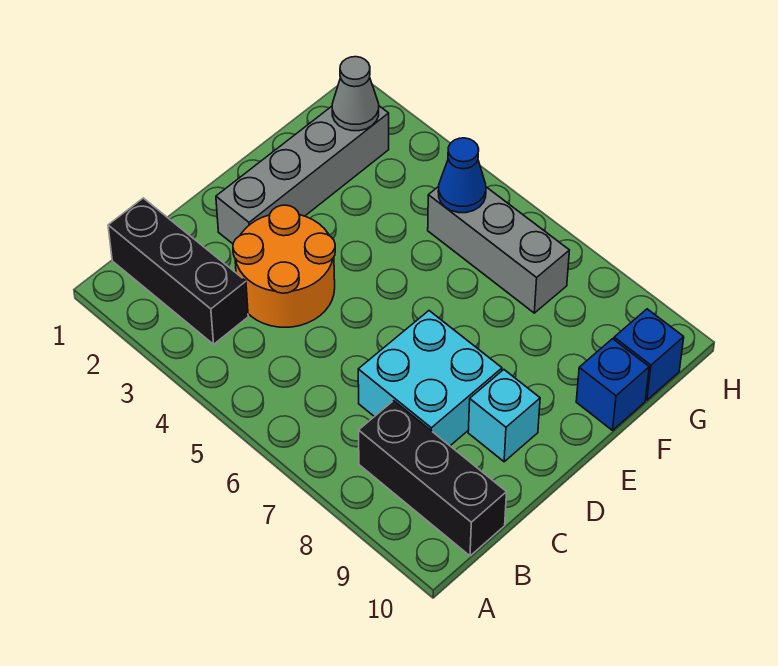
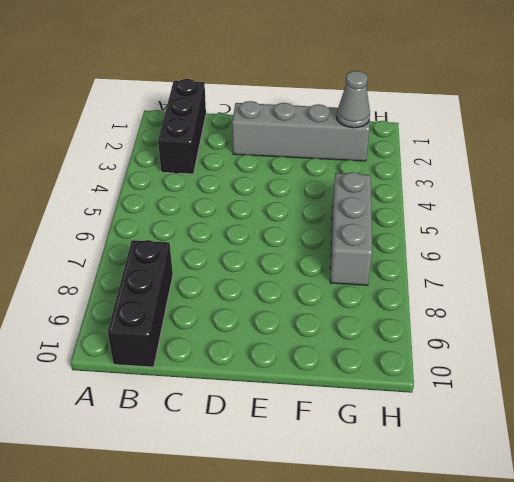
none -> orange round brick C3:D4 level 1
none -> cyan brick C7:D8 level 1

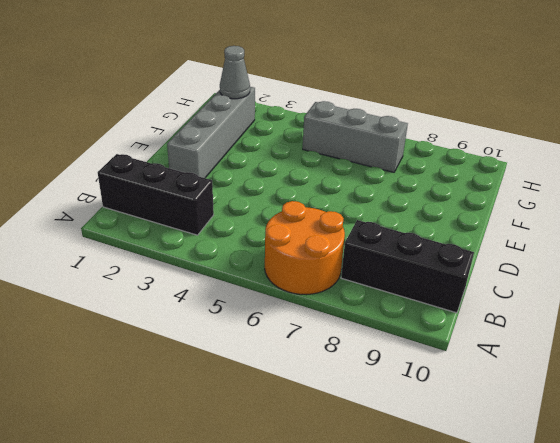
orange round brick A6:B7 level 1 -> orange round brick C3:D4 level 1
none -> cyan brick C7:D8 level 1
none -> cyan brick D9 level 1

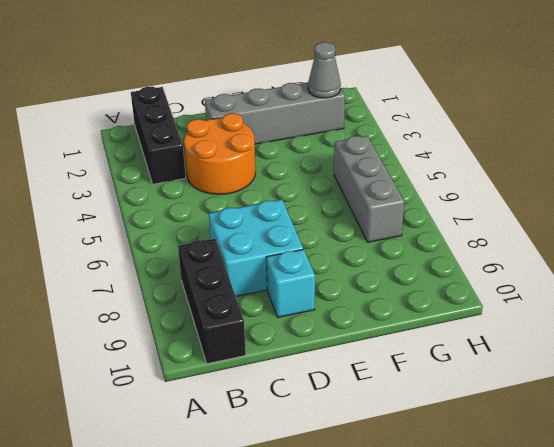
none -> blue brick F10 level 1
none -> blue brick G10 level 1

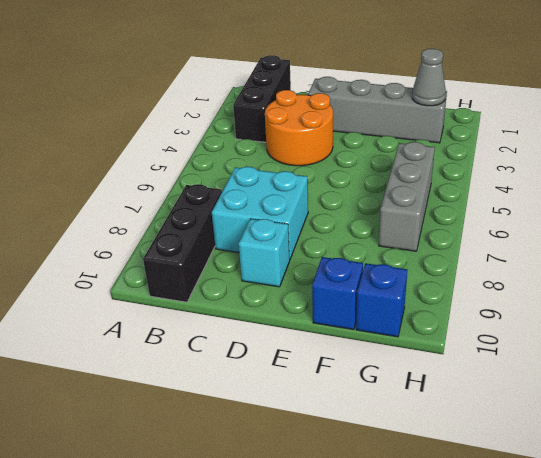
none -> blue cone G5 level 2

